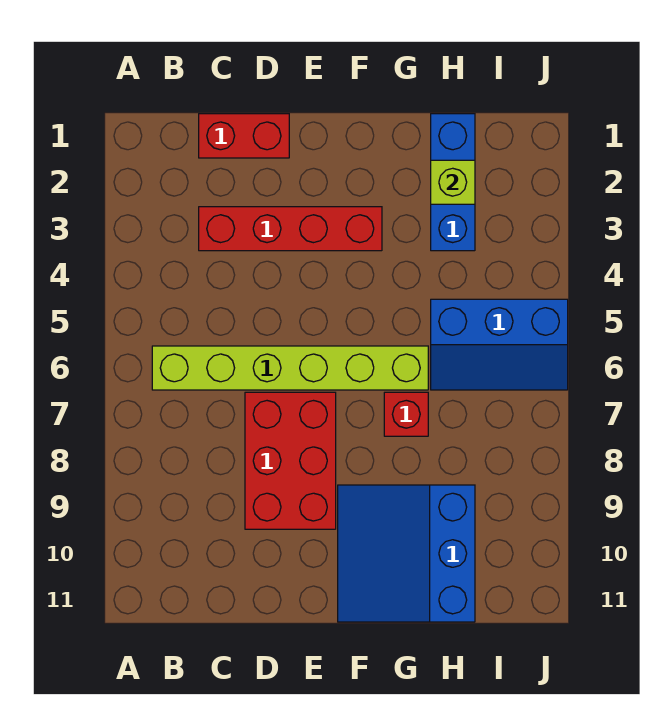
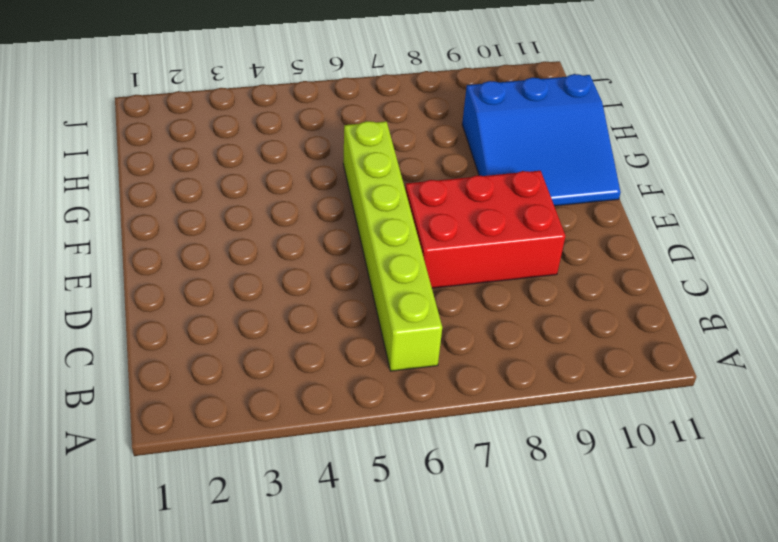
none -> red brick C1:D1 level 1
none -> red brick C3:F3 level 1

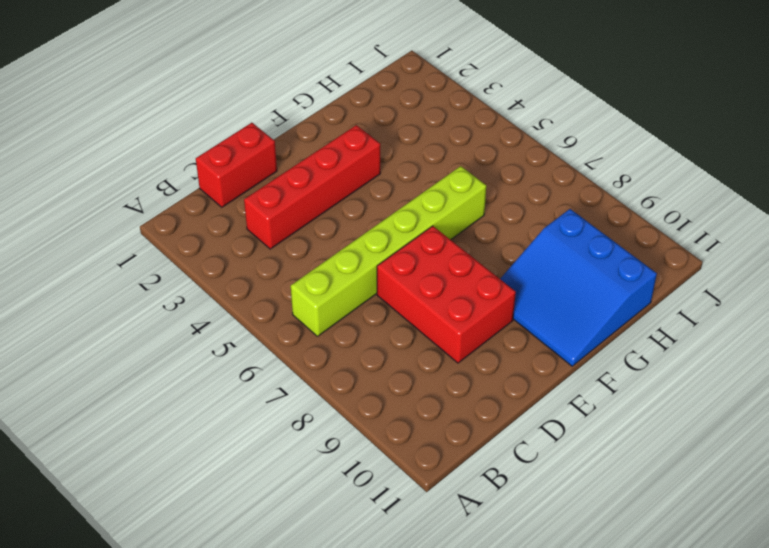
none -> red brick G7 level 1
none -> blue brick H1:H3 level 1

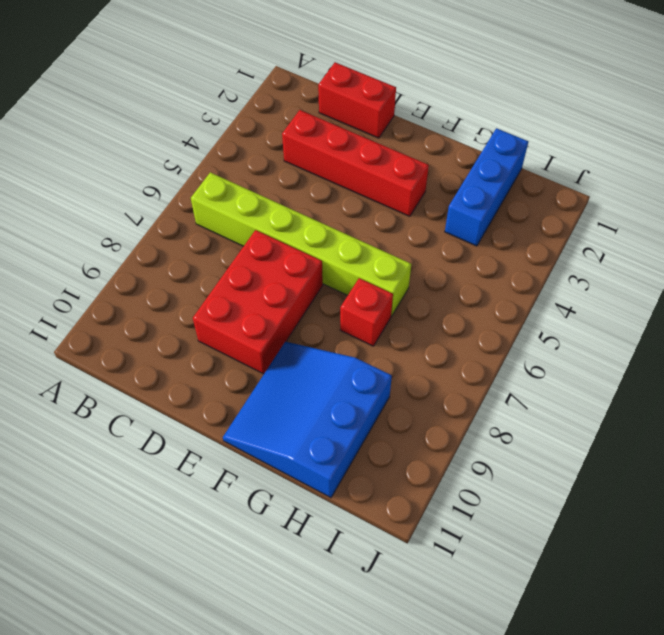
none -> blue slope H5:J6 level 1 top 5
none -> lime brick H2 level 2

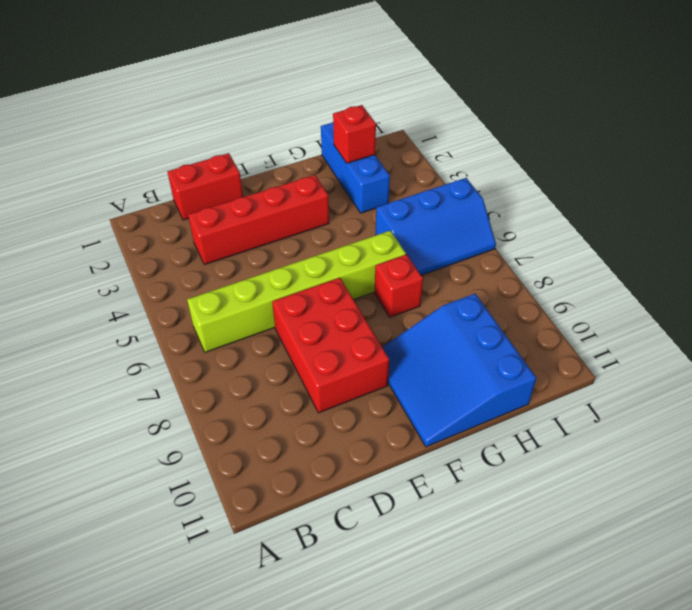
red brick H2 level 2 -> lime brick H2 level 2

